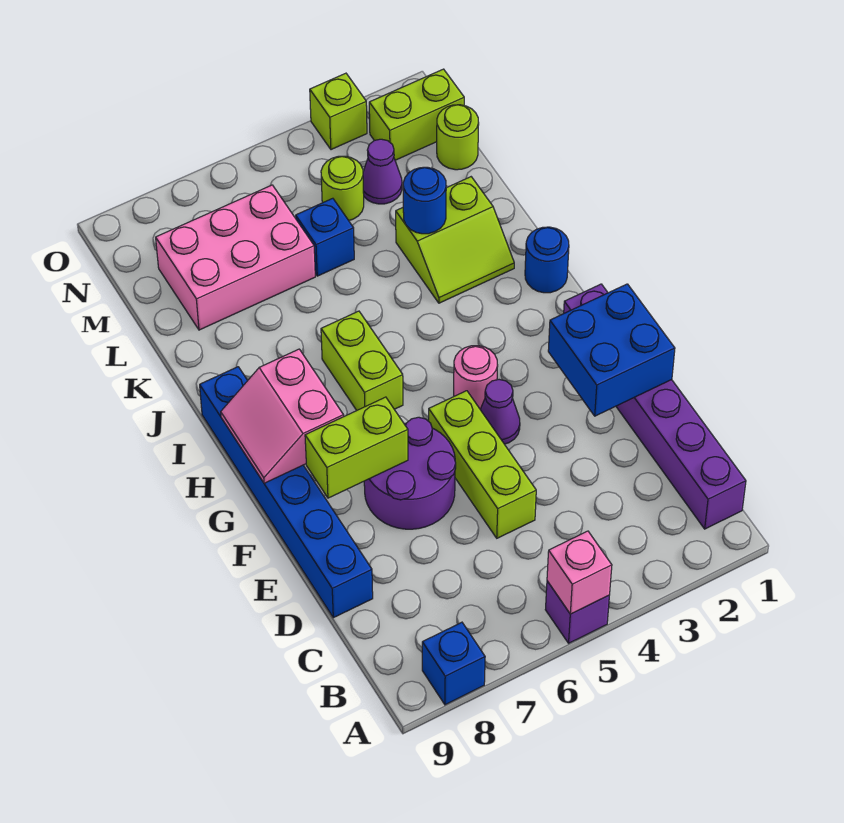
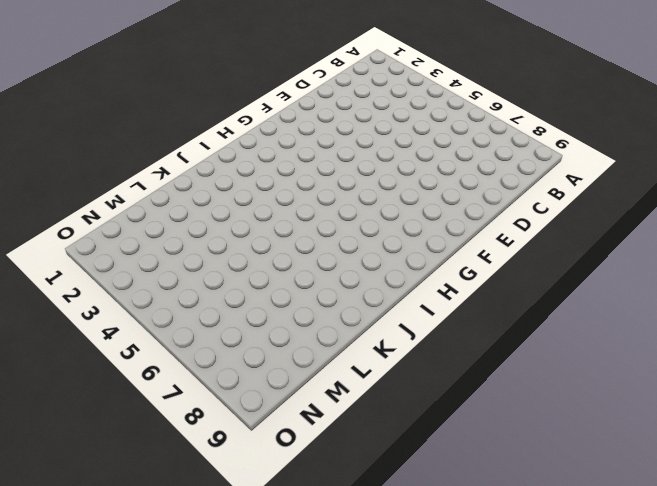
none -> purple brick A5 level 1
none -> blue brick A8 level 1
none -> purple brick B1:G1 level 1

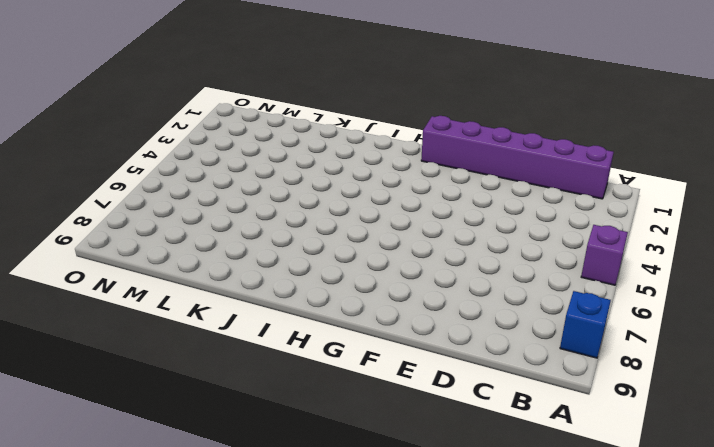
none -> lime brick D5:F5 level 1
none -> blue brick D9:I9 level 1
none -> purple round brick E6:F7 level 1

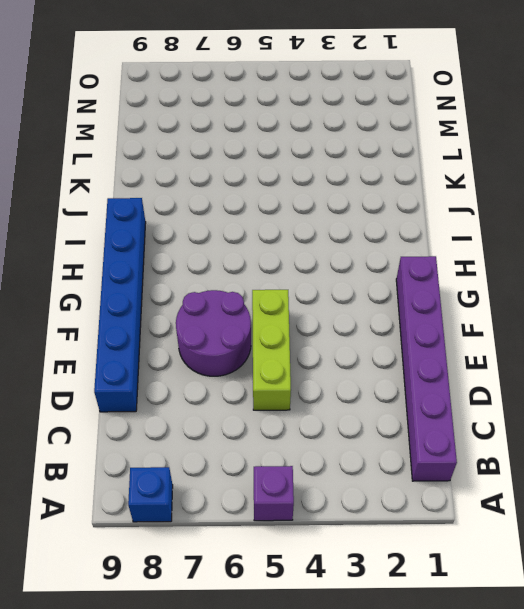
none -> purple cone F4 level 1
none -> pink round brick G4 level 1
none -> lime brick H6:I6 level 1

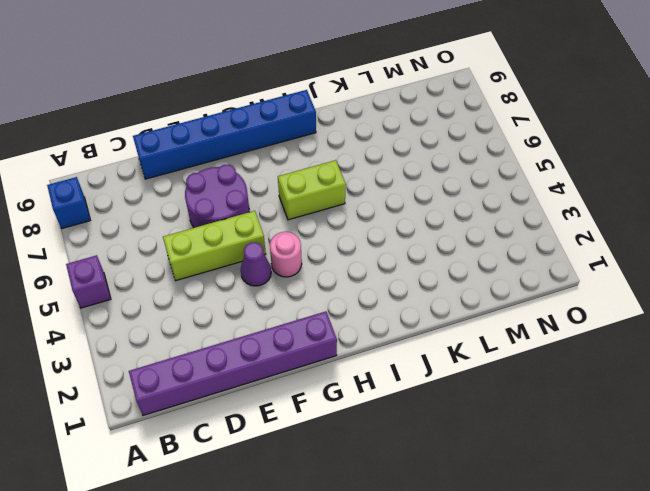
none -> blue round brick I1 level 1
none -> lime slope J2:K3 level 1 top K
none -> blue brick L5 level 1

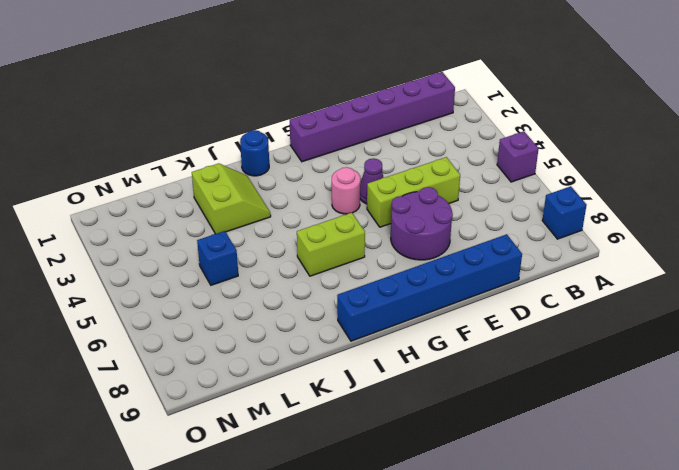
none -> pink brick L6:M8 level 1
none -> lime round brick M1 level 1
none -> purple cone M3 level 1

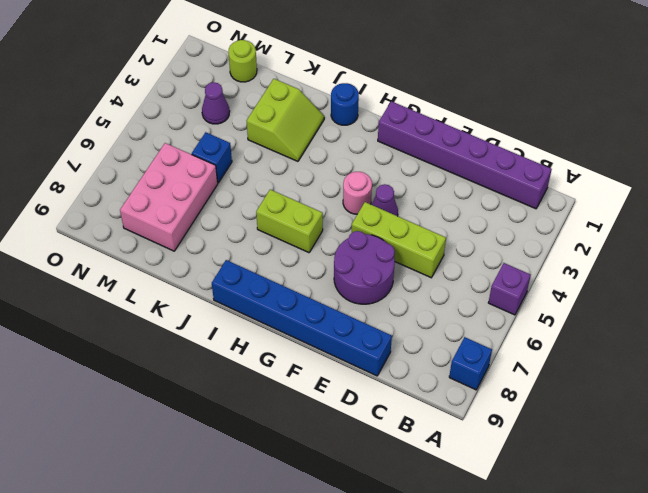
none -> lime round brick M4 level 1
none -> lime brick N1:N2 level 1
none -> lime brick O3 level 1

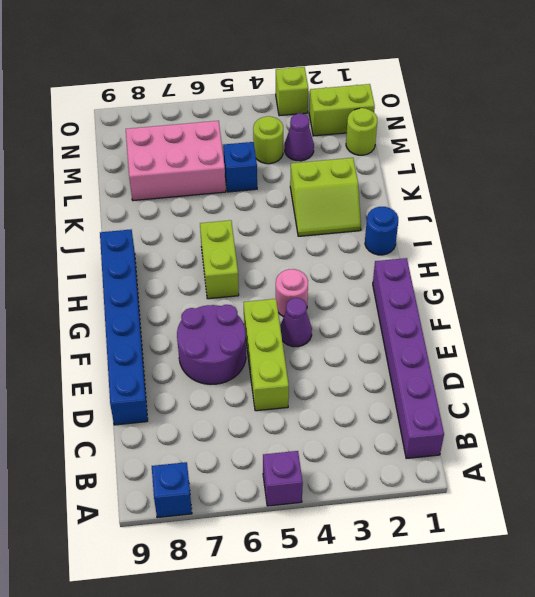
none -> pink brick A5 level 2
none -> blue brick E1:F2 level 2
none -> lime brick F7:F8 level 2

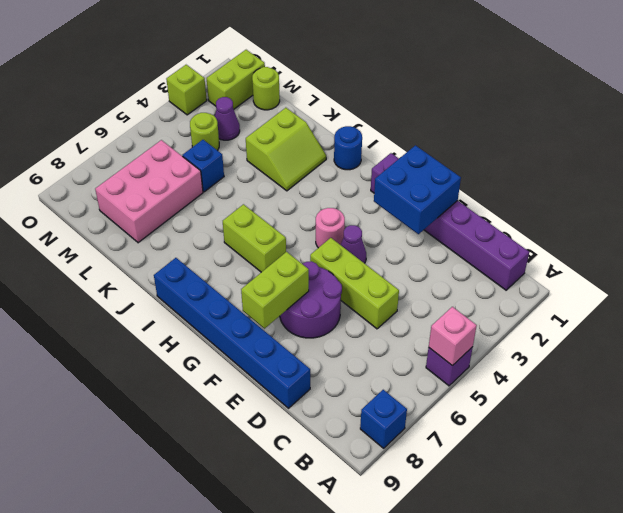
none -> pink slope G8:H9 level 2 top 8
none -> blue round brick K3 level 2

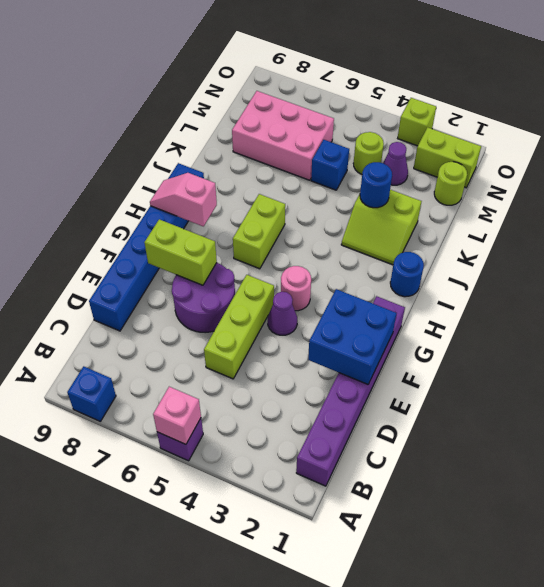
pink slope H8:H9 level 2 top 8 -> pink slope G8:H9 level 2 top 8

